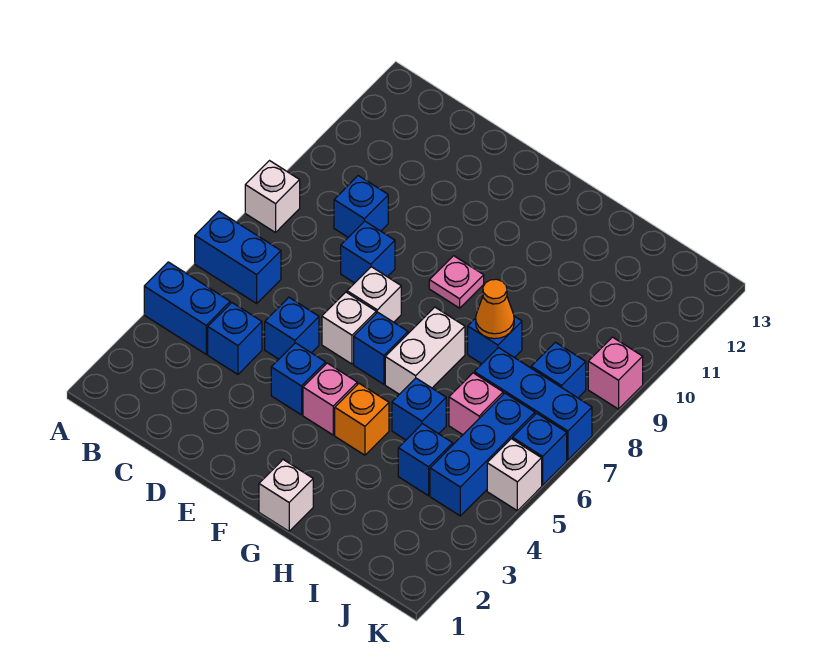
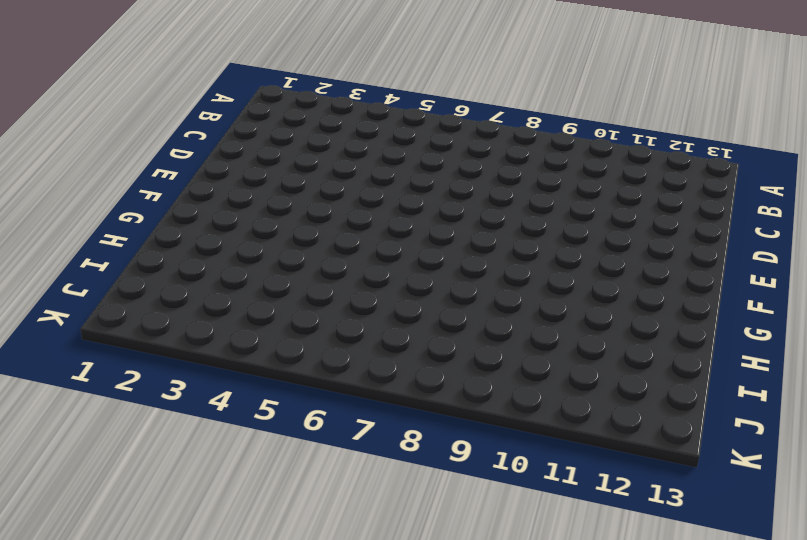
none -> blue brick A4:B4 level 1
none -> blue brick A6:B6 level 1
none -> white brick A8 level 1

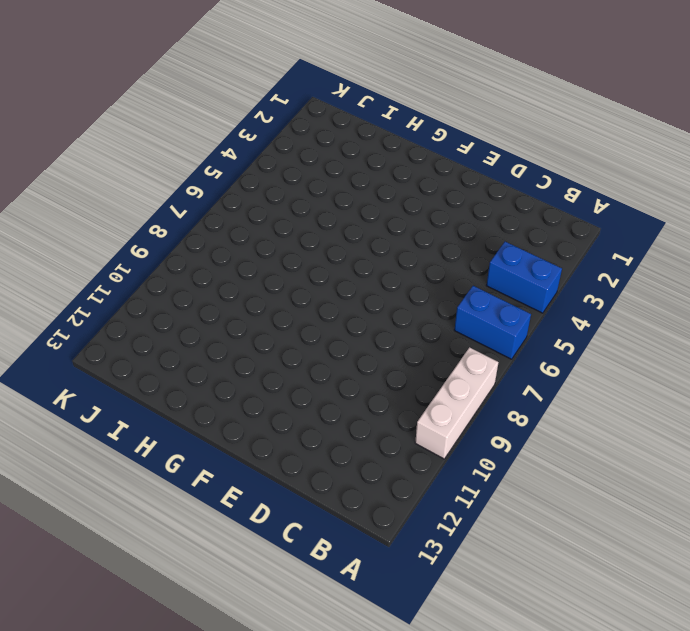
white brick A8:A10 level 1 -> white brick A8 level 1
none -> blue brick C4 level 1
none -> blue brick C9 level 1
none -> blue brick D5 level 1

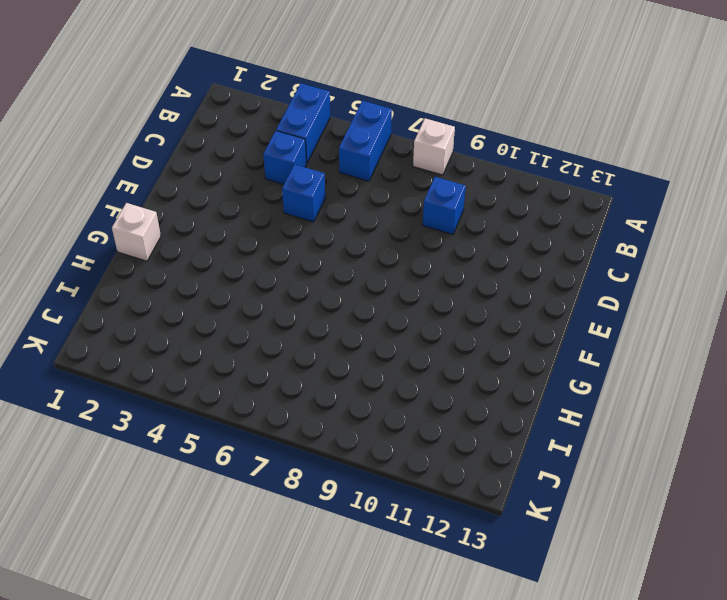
none -> blue brick D8 level 1
none -> blue brick E4 level 1
none -> white brick E6 level 1

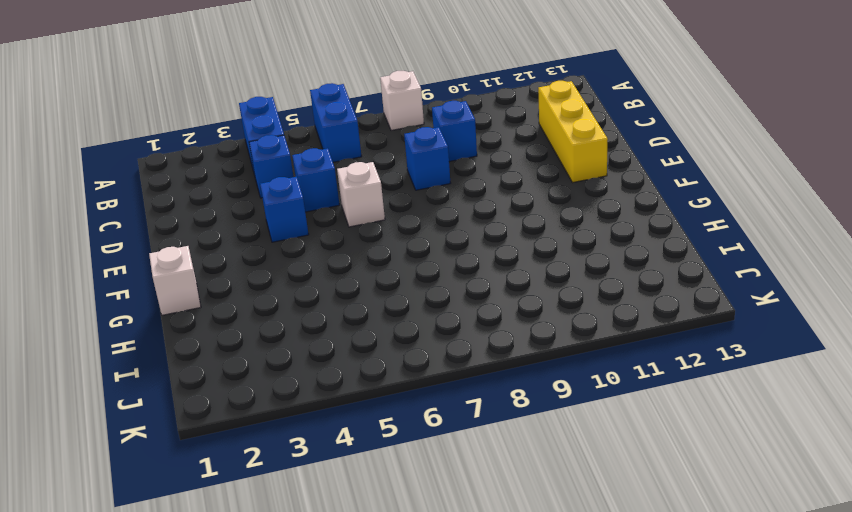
yellow brick C12:E12 level 1 -> none
none -> white brick E7 level 1
none -> pink brick F4 level 1
none -> blue brick F6 level 1

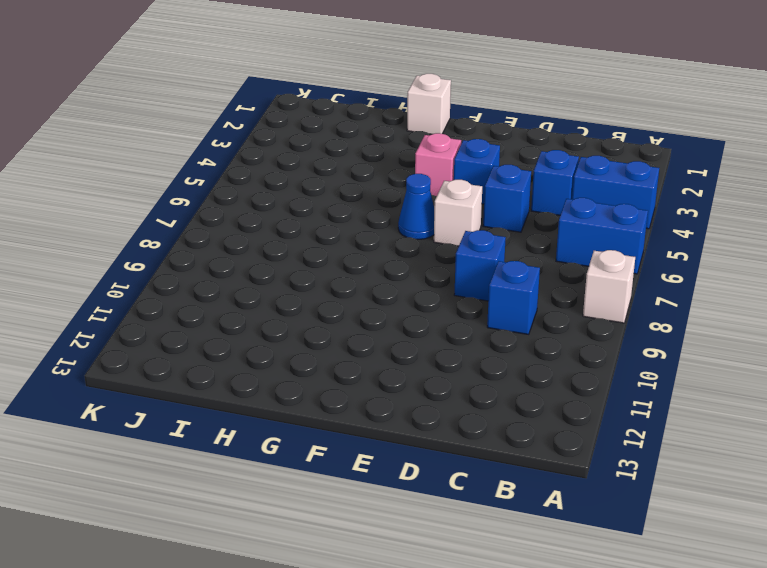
blue cone F6 level 1 -> blue brick F6 level 1
none -> white brick E7 level 1
none -> pink plate F9 level 1
none -> orange brick G4 level 1

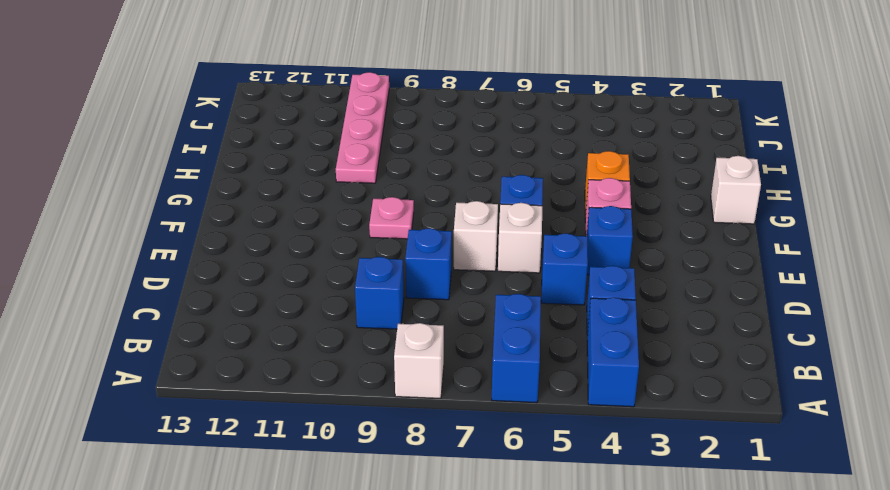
pink plate H10:K10 level 1 -> none
none -> white brick G6:G7 level 1
none -> blue brick H5 level 1
none -> blue brick H8 level 1

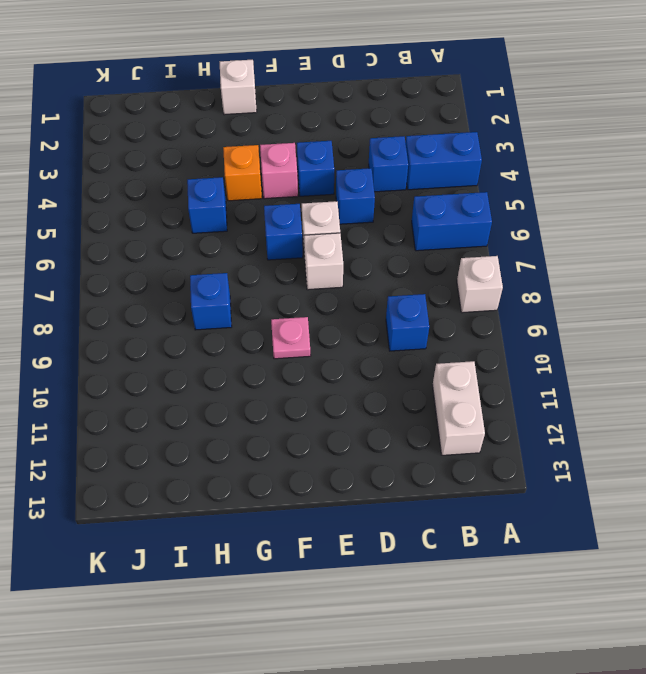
white brick B11:B12 level 1 -> white brick G6:G7 level 1
none -> blue brick D8 level 1
none -> blue brick I4 level 1
none -> pink brick I6 level 1

